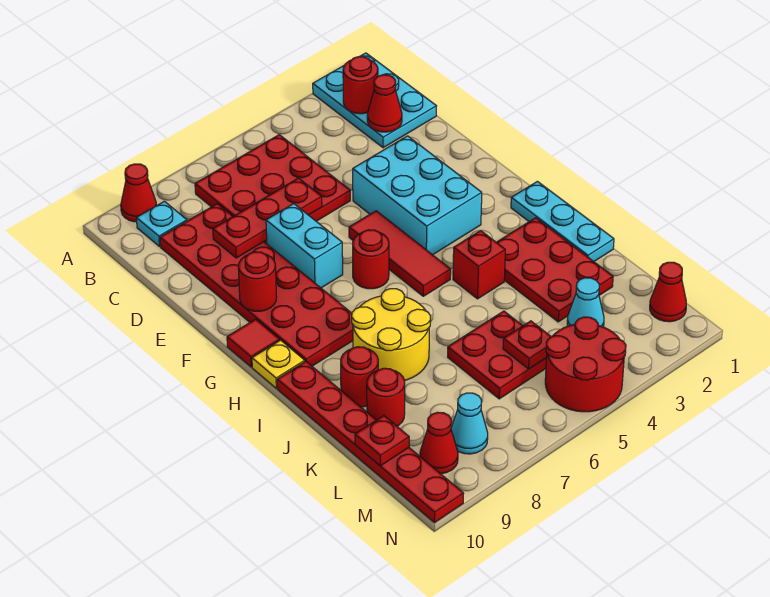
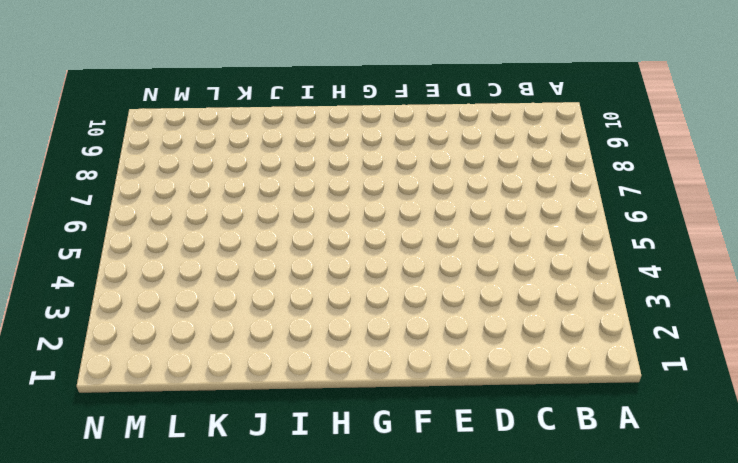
none -> cyan plate A1:C2 level 1
none -> red cone A9 level 1
none -> red plate B5:D7 level 1
none -> cyan plate B9 level 1

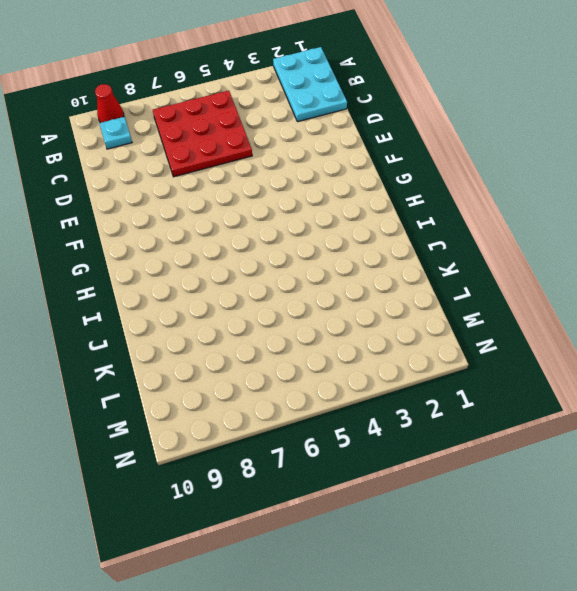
none -> red plate C8:H9 level 1
none -> cyan brick E3:G4 level 1
none -> cyan brick E7:F7 level 1
none -> red tile F5:H5 level 1

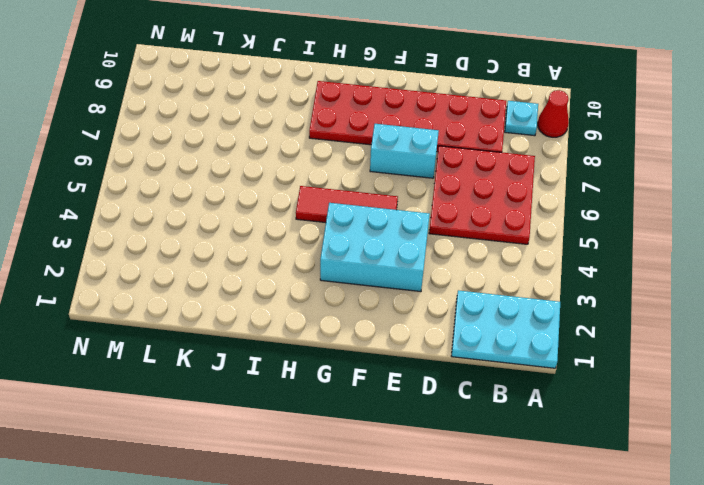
none -> red round brick G6 level 1
none -> red tile G10 level 1
none -> cyan plate H1:J1 level 1
none -> yellow plate H10 level 1

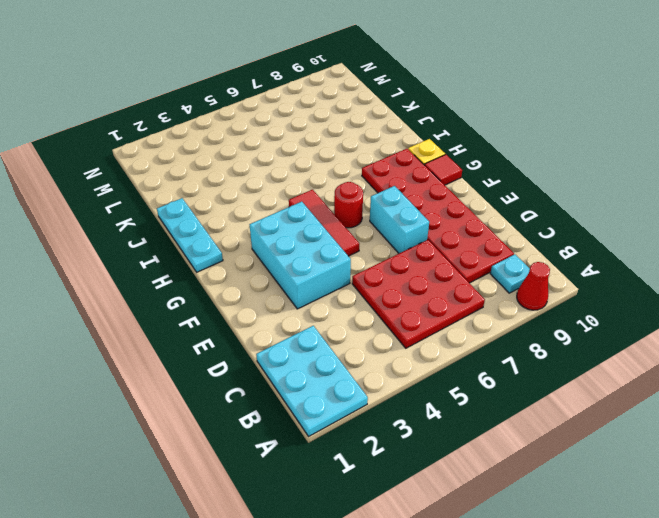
none -> red plate I2:K3 level 1
none -> red brick I4 level 1
none -> yellow round brick I7:J8 level 1
none -> red plate I10:N10 level 1

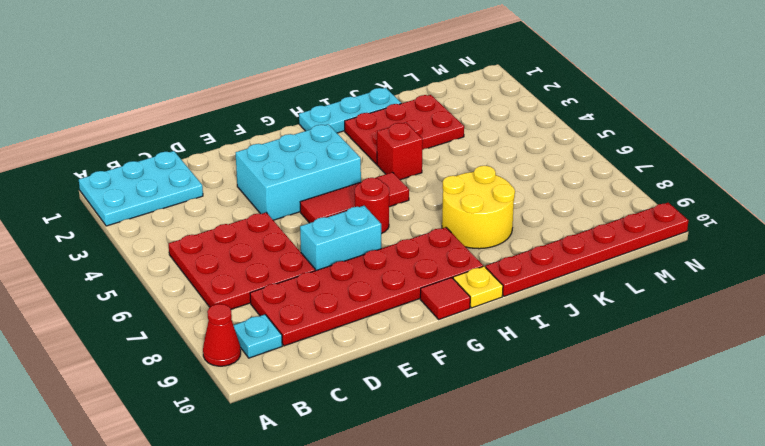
none -> red round brick J9 level 1
none -> red plate K5:L6 level 1
none -> red round brick K9 level 1
none -> cyan cone L3 level 1

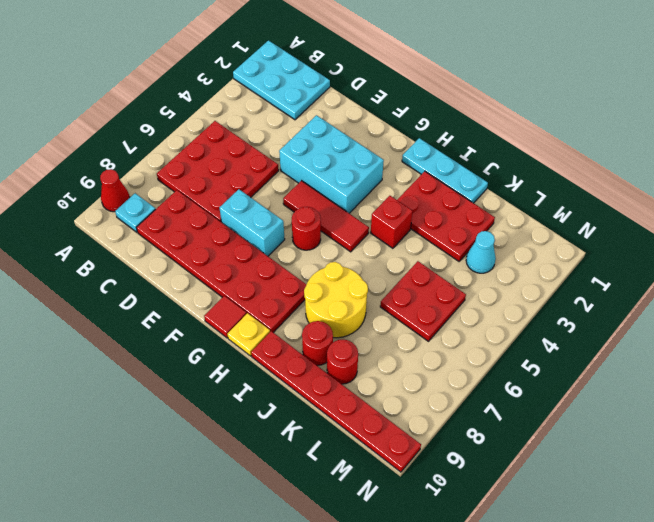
none -> red cone M1 level 1
none -> red round brick M4:N5 level 1
none -> cyan cone M8 level 1
none -> red cone M9 level 1

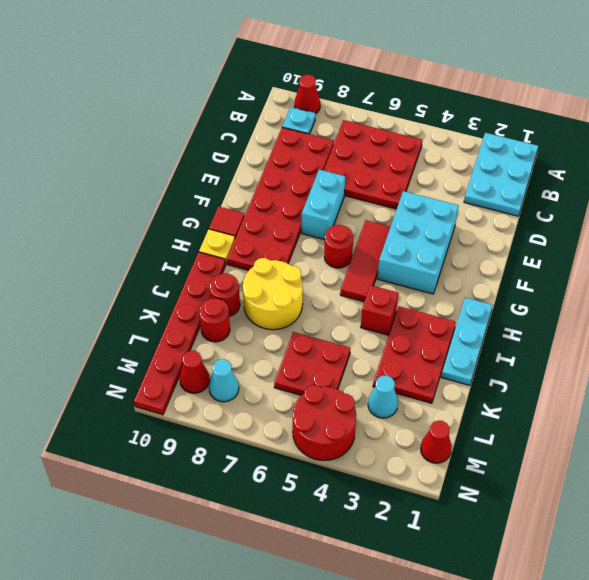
none -> red round brick B2 level 2
none -> red cone C2 level 2
none -> red plate D6:D8 level 2
none -> red round brick F9 level 2

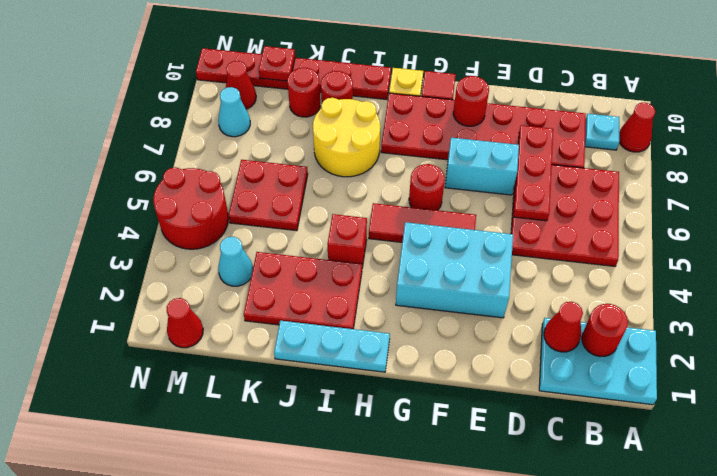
none -> red plate L5 level 2

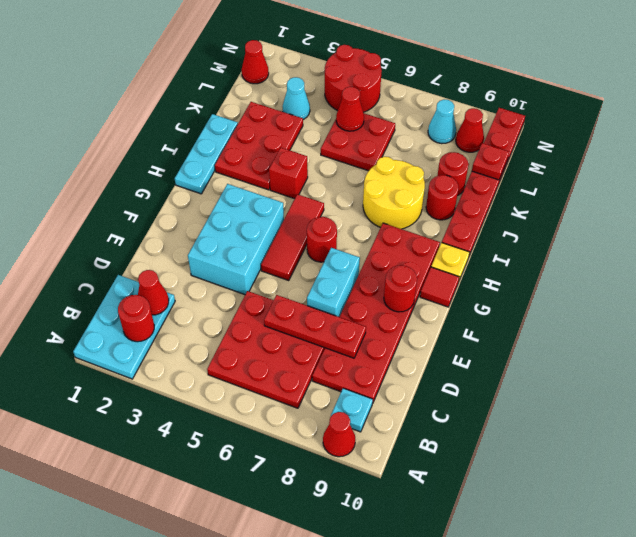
red cone L5 level 2 -> red plate L5 level 2

